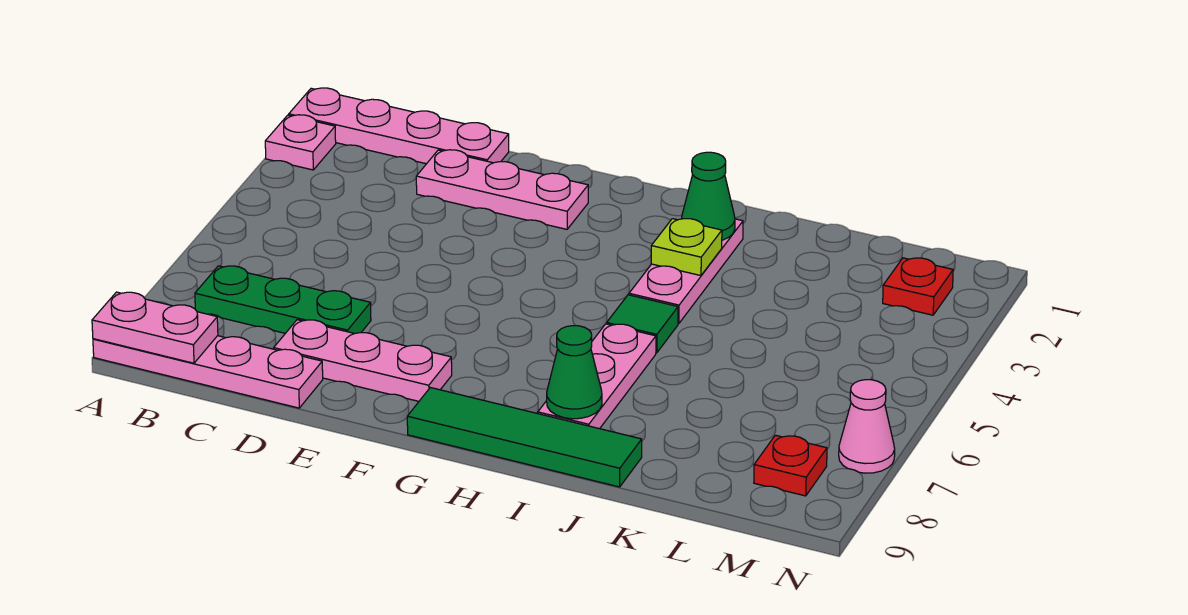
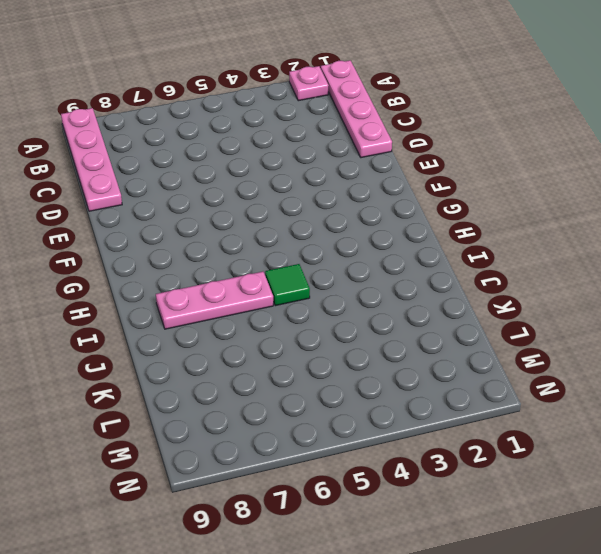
none -> green plate B7:D7 level 1
none -> pink plate D2:F2 level 1
none -> pink plate D8:F8 level 1

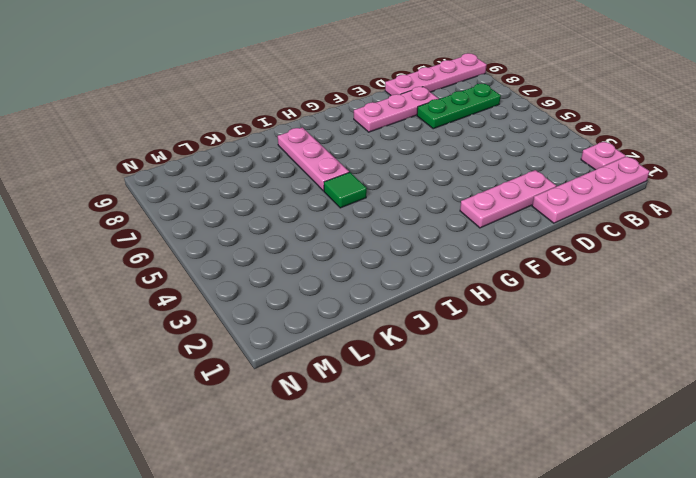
none -> green tile G9:J9 level 1
none -> pink plate I2:I4 level 1
none -> red plate M2 level 1

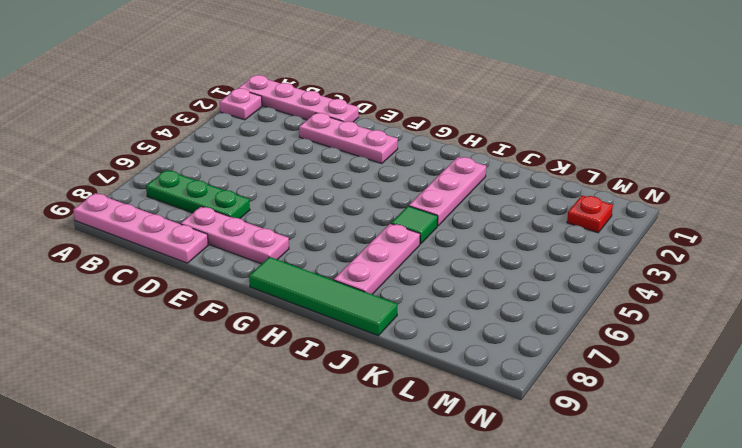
none -> red plate M8 level 1
none -> pink cone N7 level 1
none -> pink plate A9:B9 level 2

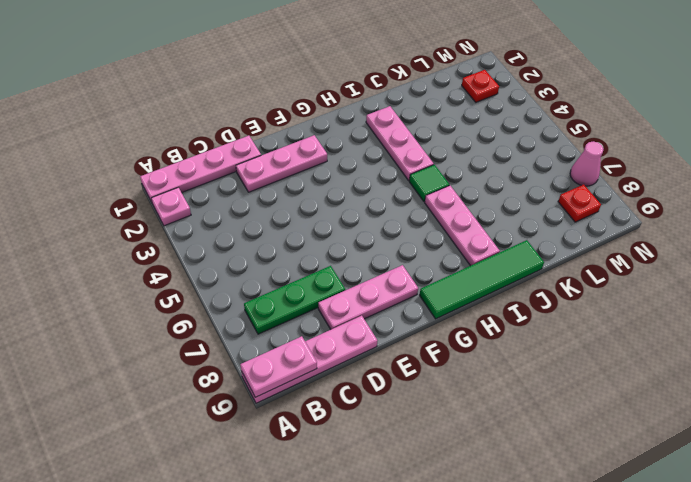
none -> green cone I2 level 2
none -> lime plate I3 level 2
none -> green cone I8 level 2

